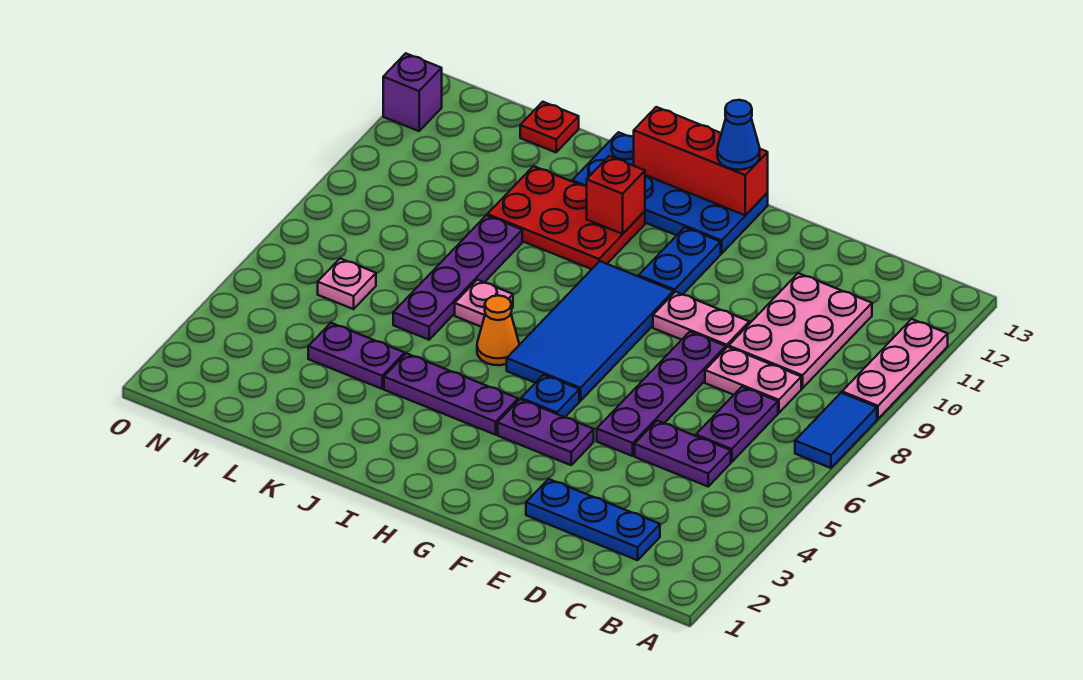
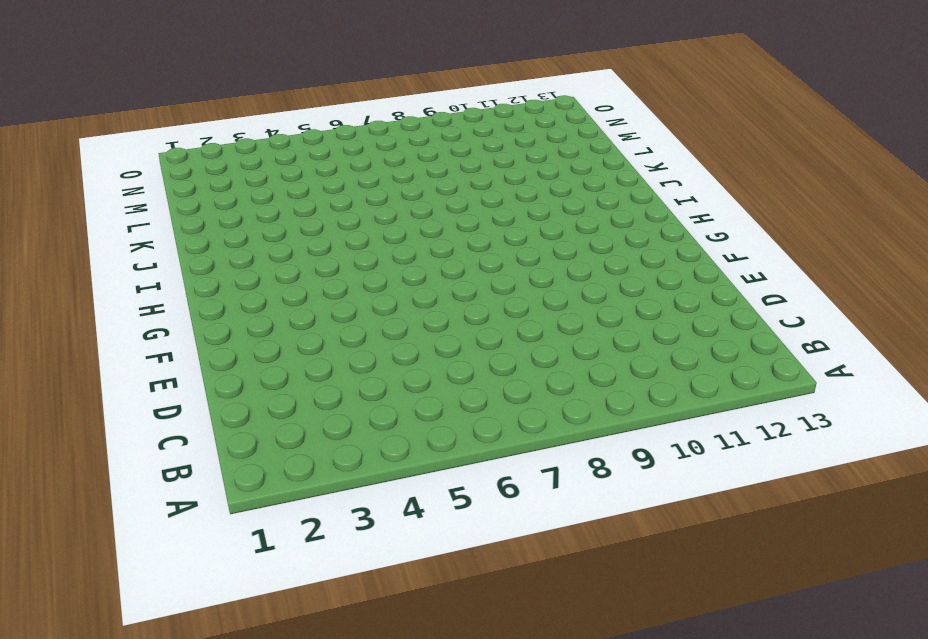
none -> blue tile A7:A8 level 1
none -> pink plate A9:A11 level 1
none -> blue plate C2:E2 level 1

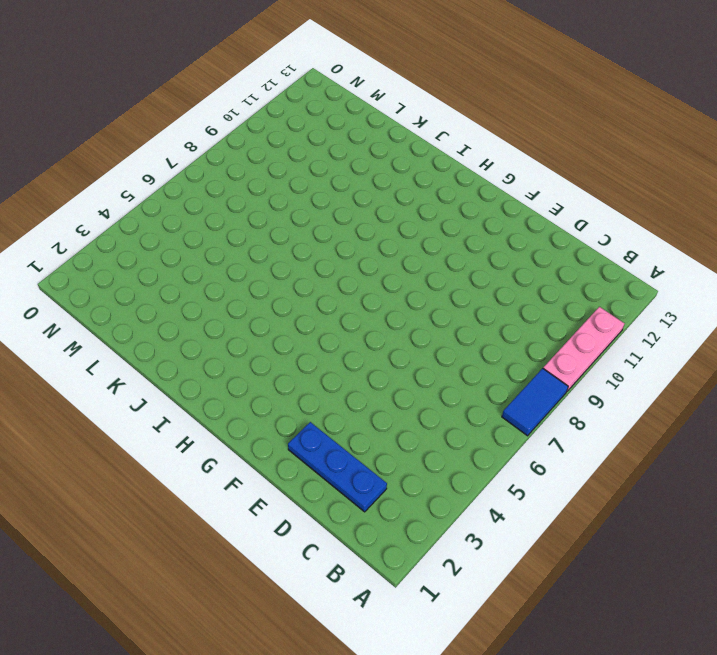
none -> purple plate C5:D5 level 1
none -> purple plate C6:C7 level 1
none -> pink plate C8:D8 level 1

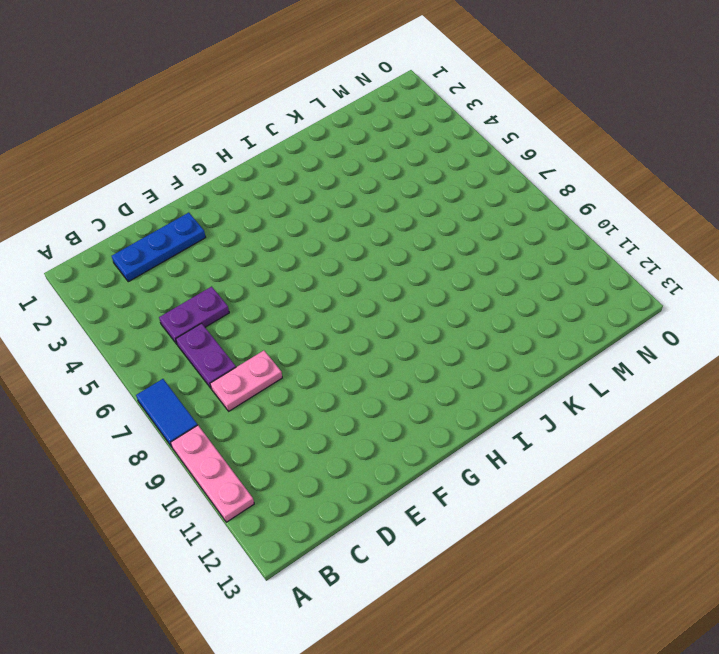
none -> pink plate C9:D11 level 1
none -> purple plate E5:E8 level 1
none -> pink plate E9:F9 level 1

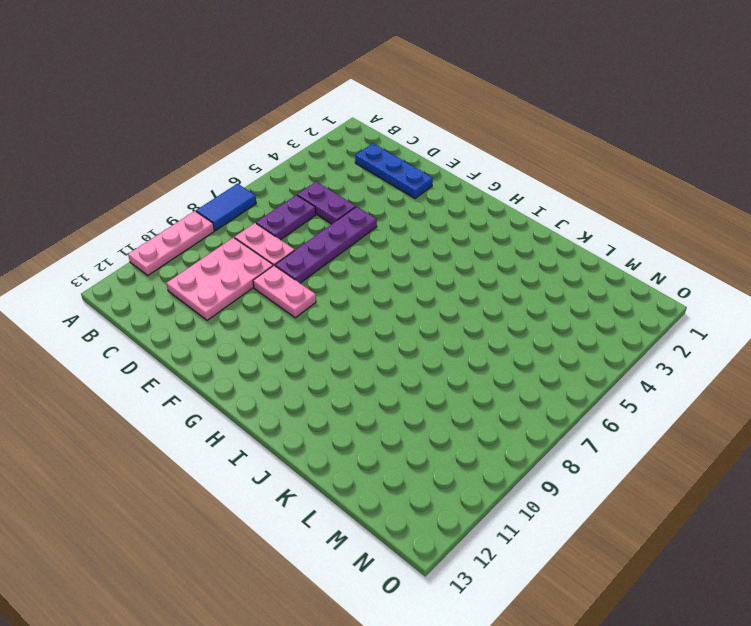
none -> purple plate F4:G4 level 1
none -> blue plate G5 level 1
none -> blue tile G6:H9 level 1

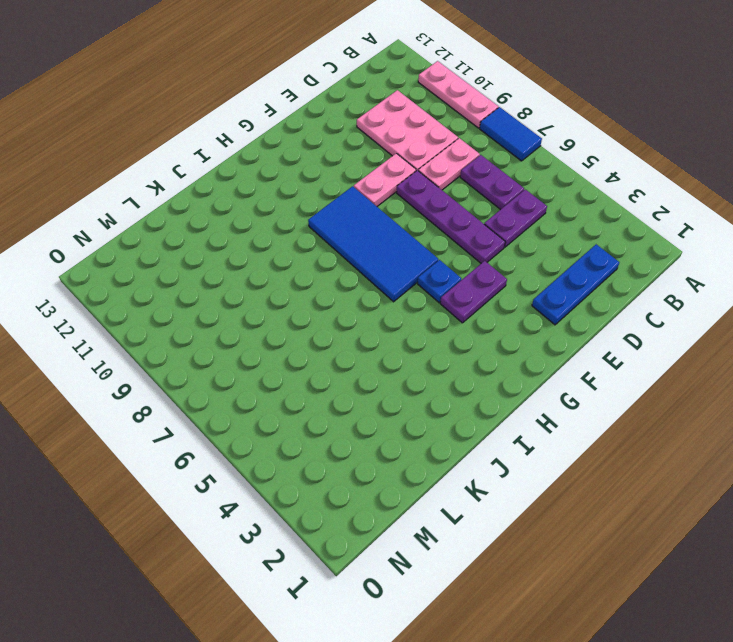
none -> blue plate G10:G11 level 1
none -> blue plate G12:J13 level 1
none -> purple plate H4:J4 level 1

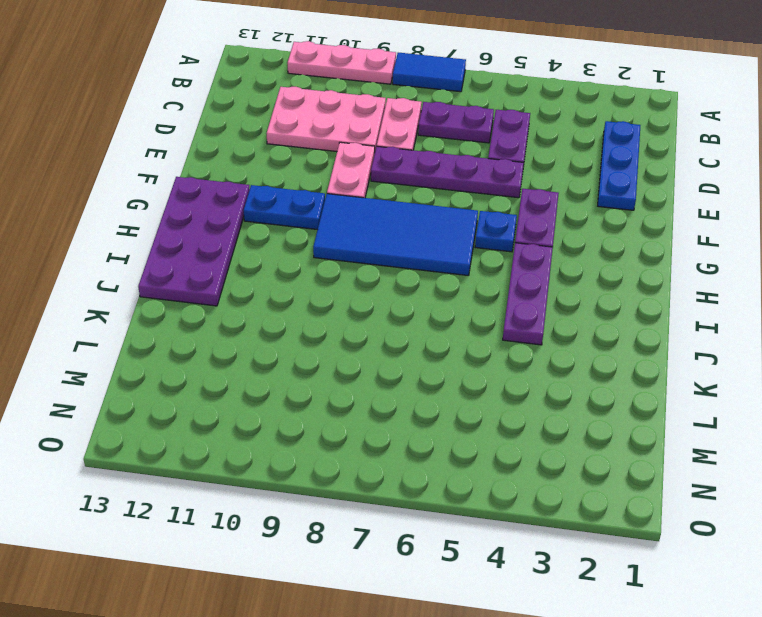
purple plate G12:J13 level 1 -> blue plate G12:J13 level 1
none -> orange cone I6 level 1
none -> red plate I10:K11 level 1
none -> pink plate J7 level 1

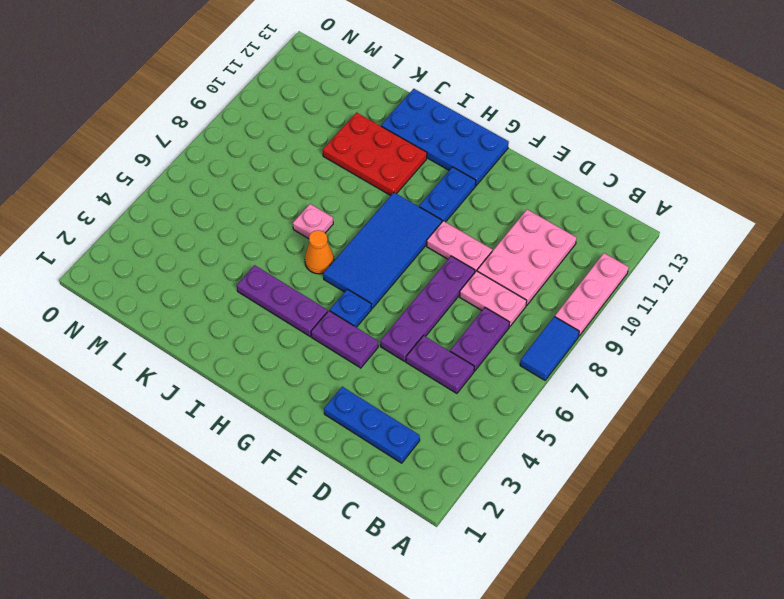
none -> purple plate K4:L4 level 1
none -> purple plate K6:K9 level 1
none -> red plate L13 level 1

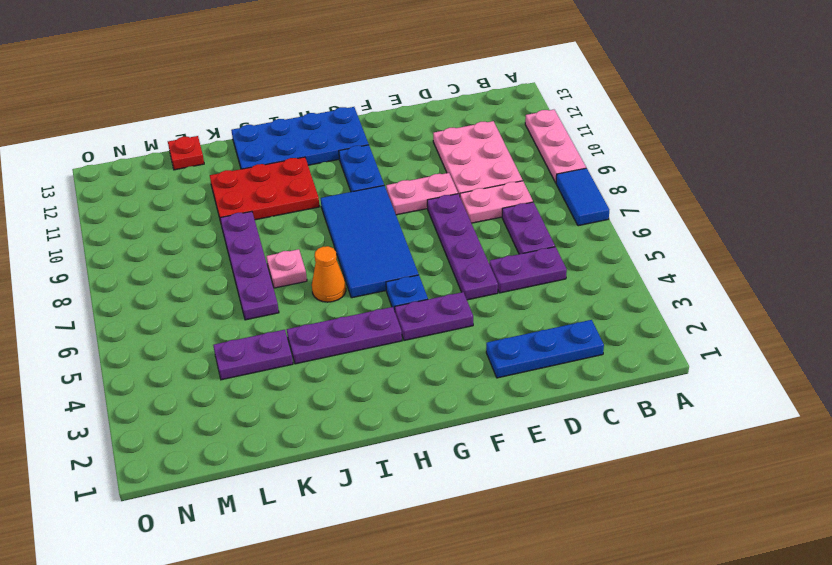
none -> pink plate M6 level 1
none -> purple brick O12 level 1
none -> red brick G13:I13 level 2

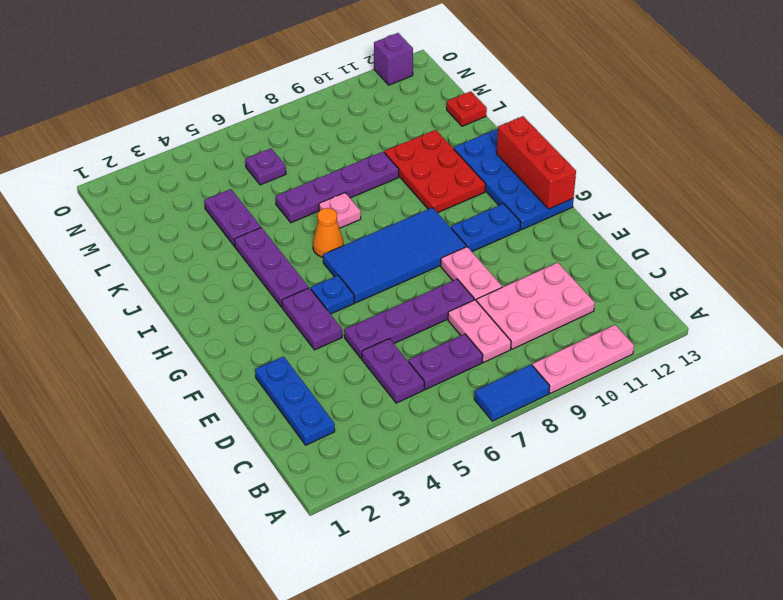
purple plate M6 level 1 -> pink plate M6 level 1
none -> red brick I11 level 2
none -> blue cone G13 level 3

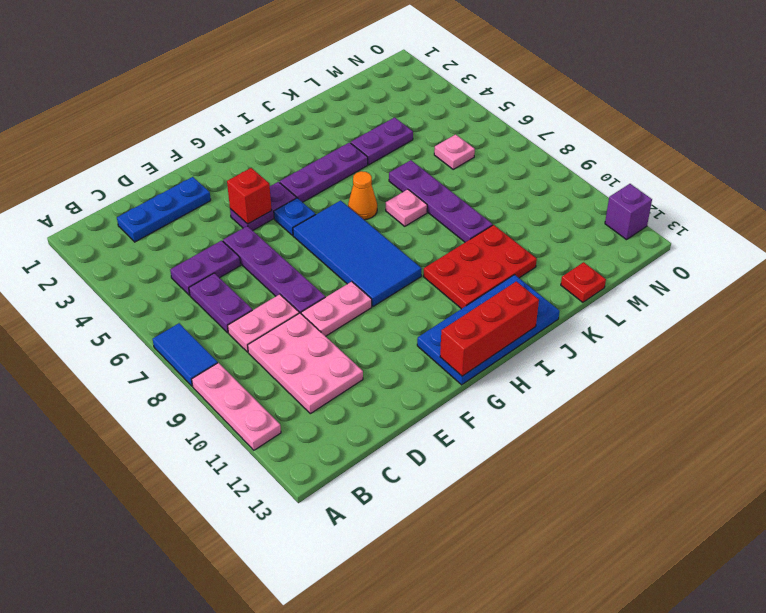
red brick F4 level 2 -> red brick I11 level 2
none -> blue plate G10:G11 level 1
none -> blue cone G13 level 3

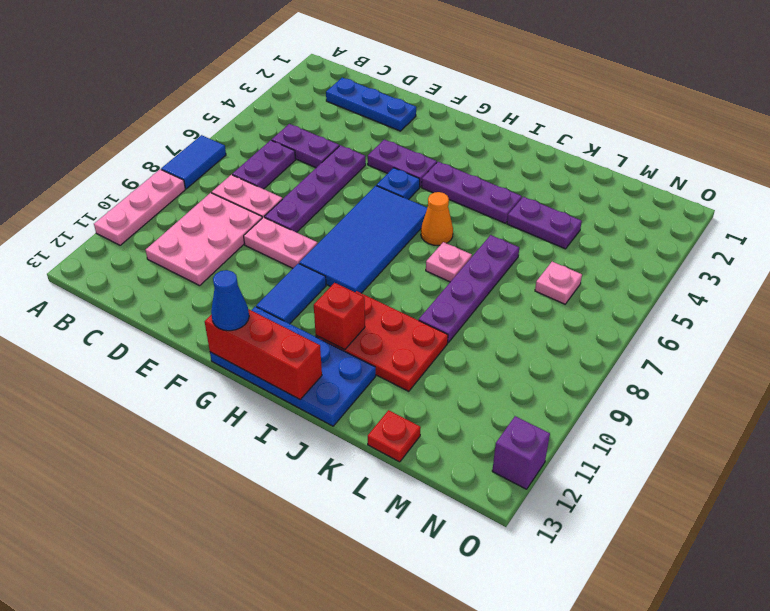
blue tile G10:G11 level 1 -> blue plate G10:G11 level 1

